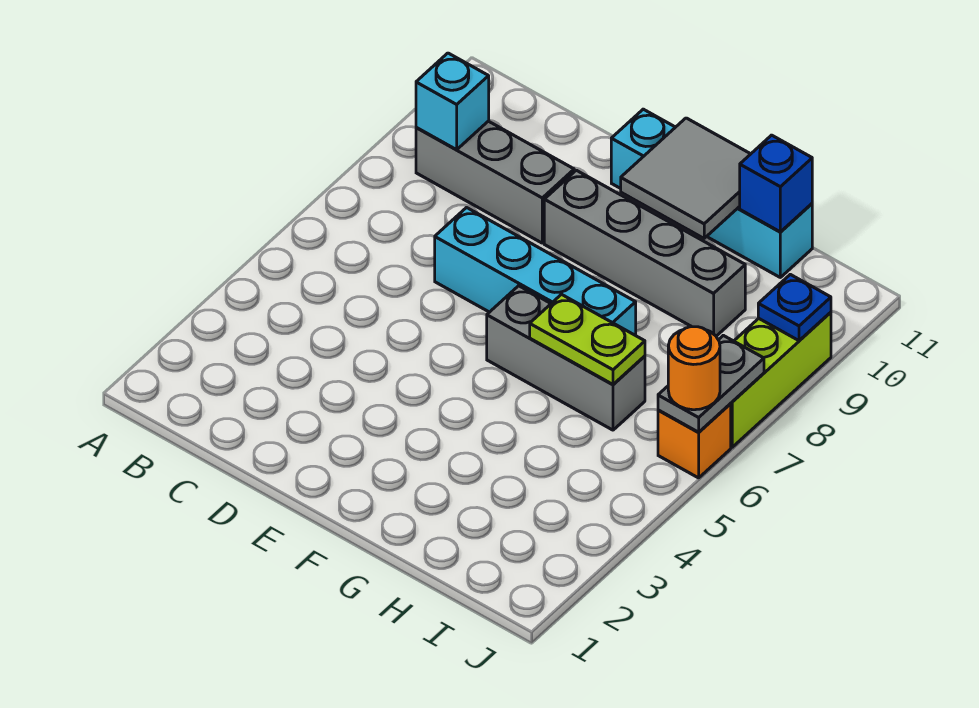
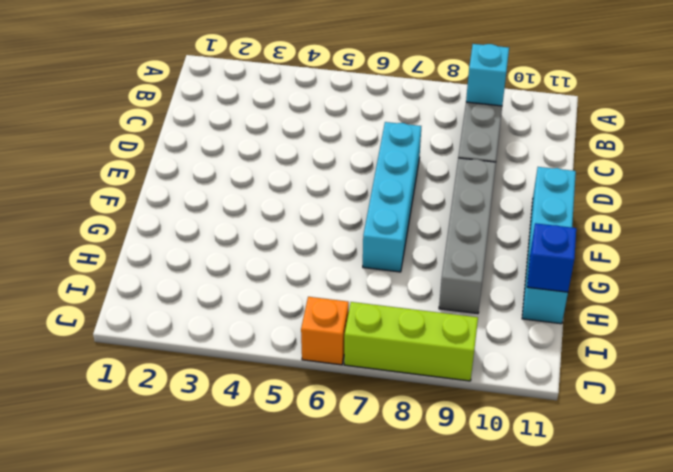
none -> grey brick F6:H6 level 1
none -> grey tile F10:G11 level 2
none -> lime plate G6:H6 level 2

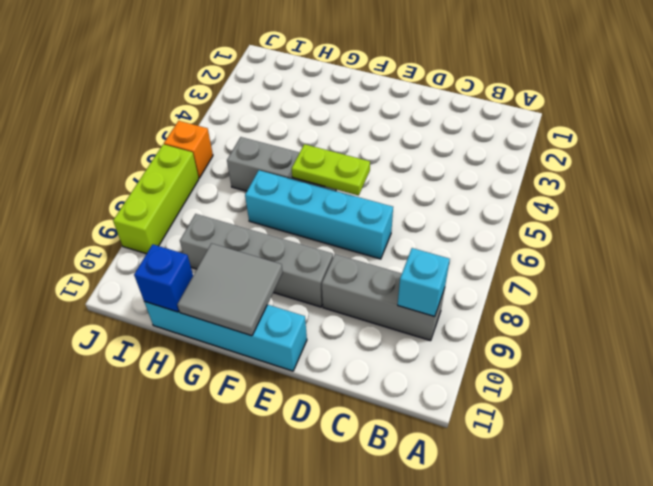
lime plate E6:F6 level 2 -> lime plate G6:H6 level 2
none -> grey plate J6:J7 level 2
none -> blue plate J9 level 2
none -> orange round brick J6 level 3

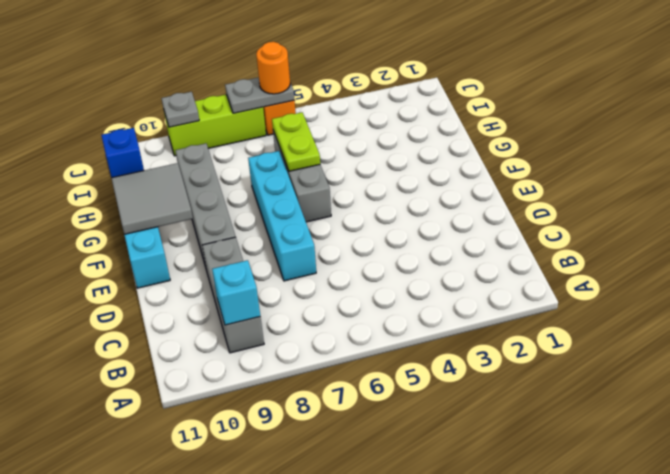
grey plate J9 level 2 -> blue plate J9 level 2

